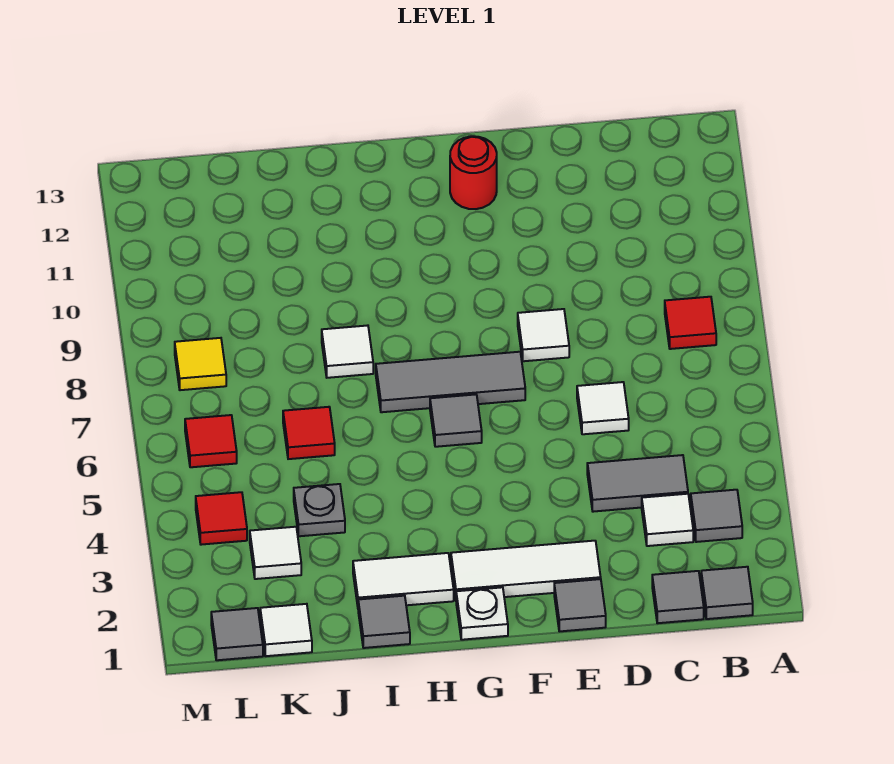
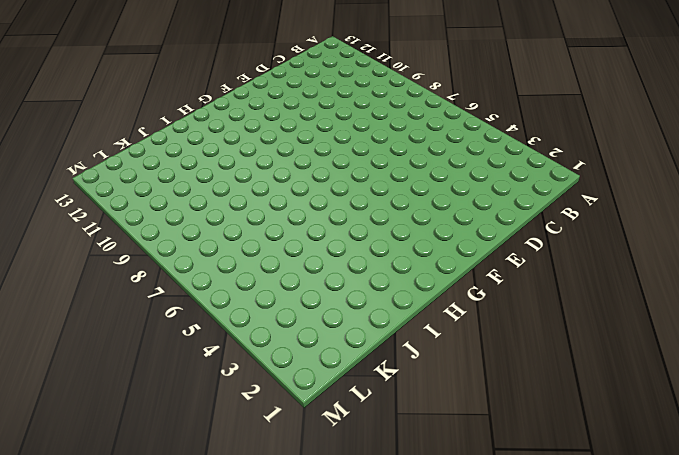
none -> grey tile B1 level 1
none -> grey tile B3 level 1
none -> red tile B8 level 1

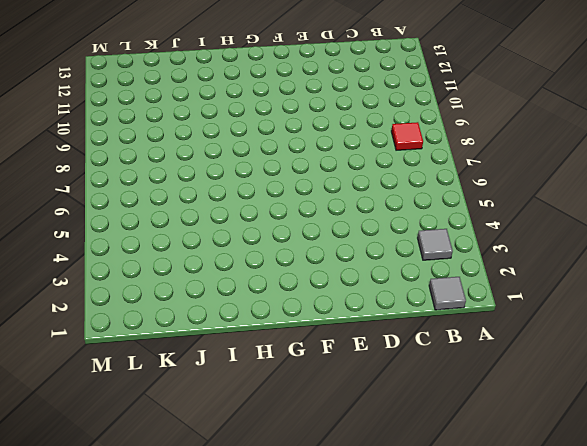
none -> grey tile C1 level 1
none -> white tile C3 level 1
none -> grey tile C4:D4 level 1

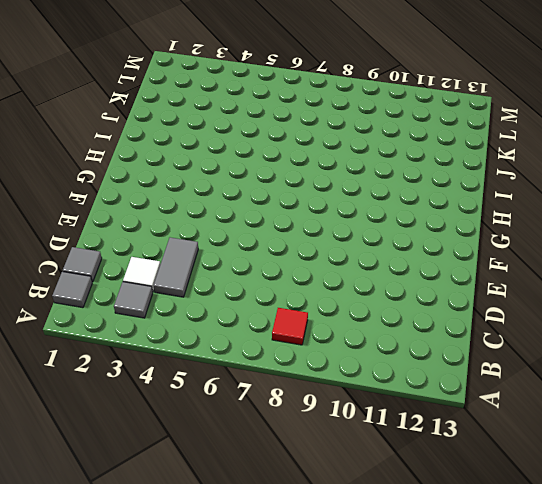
none -> white tile D6 level 1
none -> grey tile E1 level 1
none -> white tile E2:G2 level 1

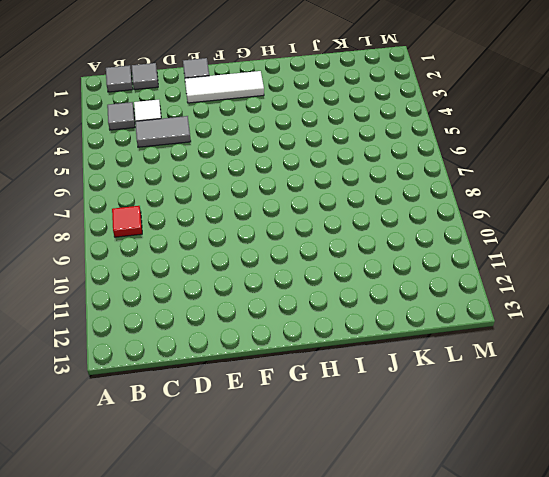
none -> white tile D6 level 1
none -> white tile E8 level 1
none -> grey tile F7:H7 level 1

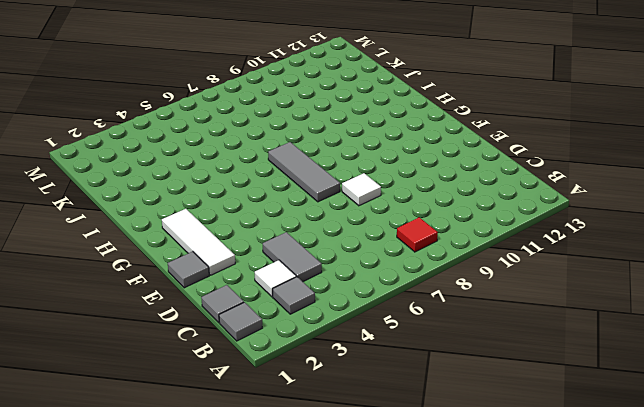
none -> white tile D6 level 1
none -> red round brick F12 level 1
none -> white plate G1 level 1

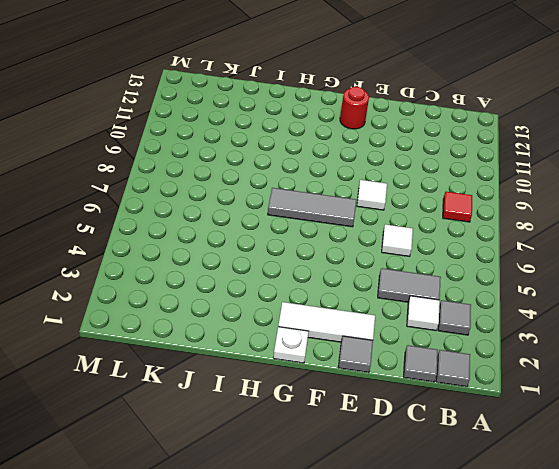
none -> grey tile G6 level 1
none -> white tile H2:I2 level 1
none -> grey tile I1 level 1

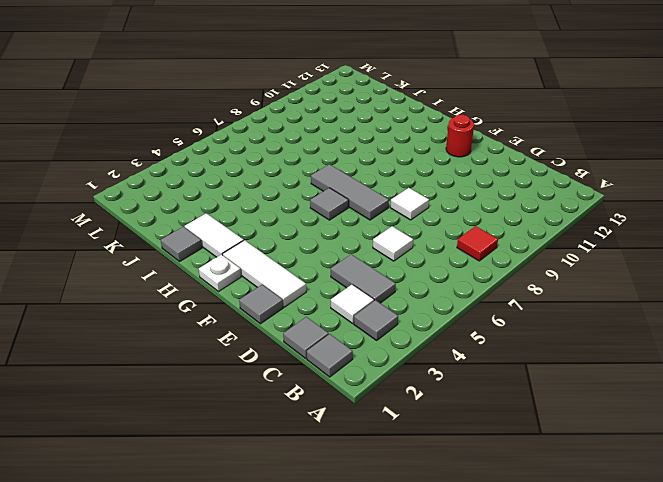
none -> white tile I8 level 1
none -> grey plate J4 level 1
none -> red tile J6 level 1

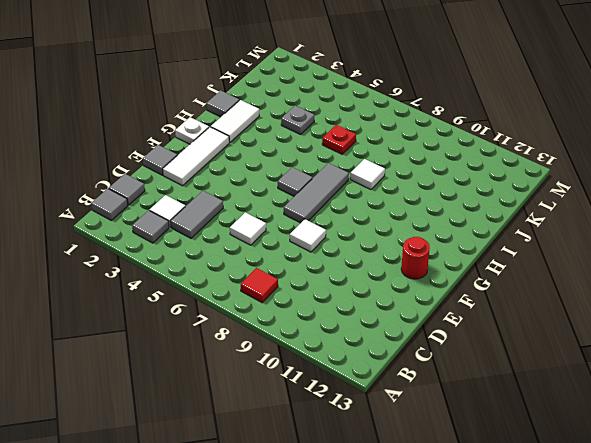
red plate J6 level 1 -> red tile J6 level 1
none -> white tile K1 level 1
none -> white tile K3 level 1
none -> grey tile L1 level 1

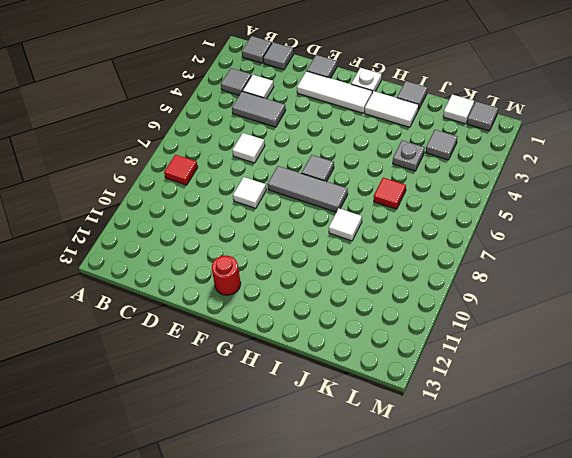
grey tile K3 level 1 -> white tile K3 level 1
none -> red tile L4 level 1
none -> red tile L6 level 1
none -> yellow tile L8 level 1

